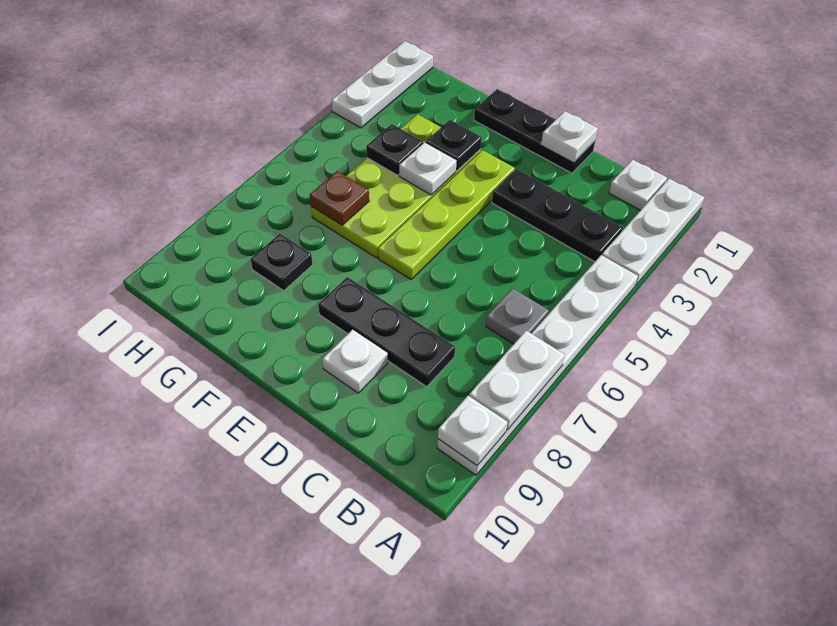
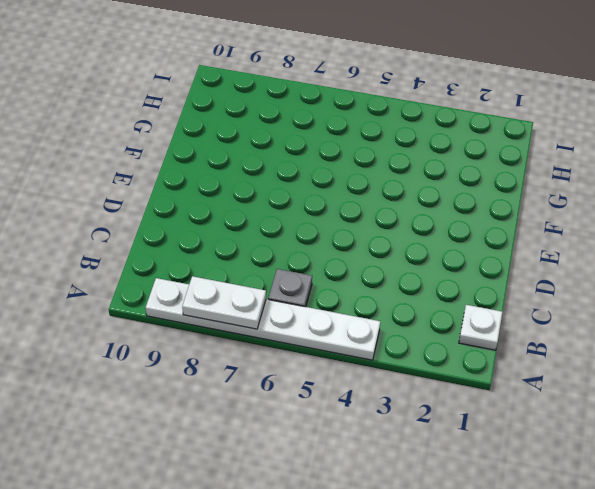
none -> white plate A1:A3 level 1
none -> black plate B3:D3 level 1
none -> black plate C8:E8 level 1

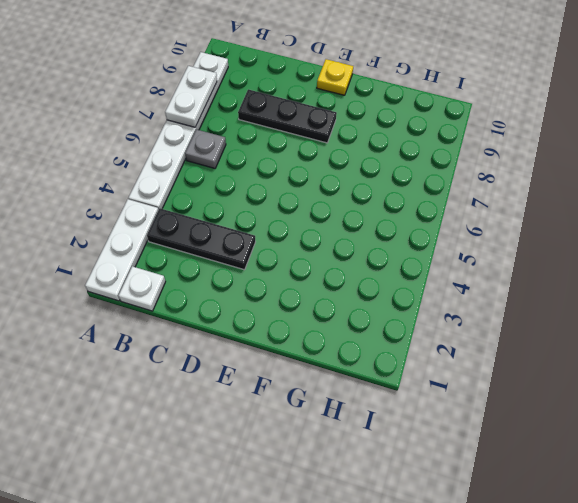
yellow plate E10 level 1 -> none
none -> black plate D1:F1 level 1
none -> white plate D9 level 1
none -> lime plate E3:E6 level 1

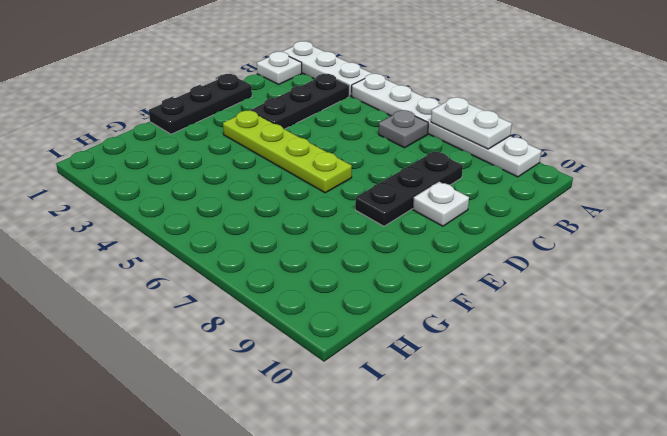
none -> lime plate F3:G6 level 1
none -> black plate G8 level 1
none -> white plate I1:I3 level 1

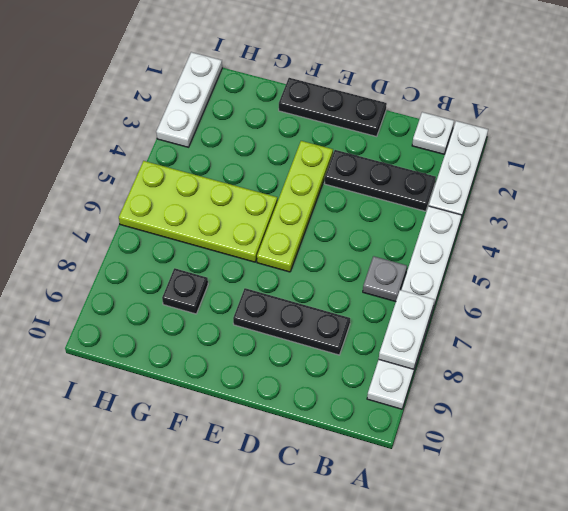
lime plate F5:I6 level 1 -> lime plate F3:G6 level 1
none -> white plate D9 level 1
none -> white plate A9 level 2
none -> white plate D1 level 2

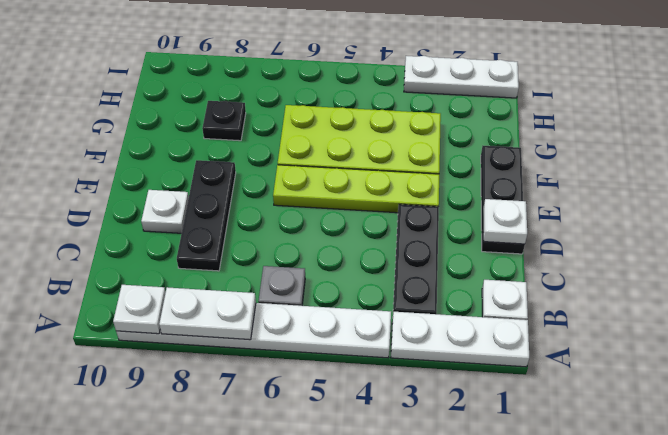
none -> black plate F3 level 2
none -> white plate F4 level 2
none -> black plate G4 level 2

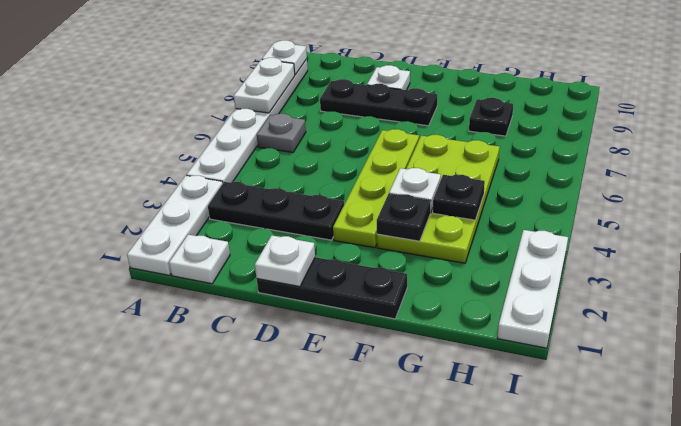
none -> brown plate G6 level 2

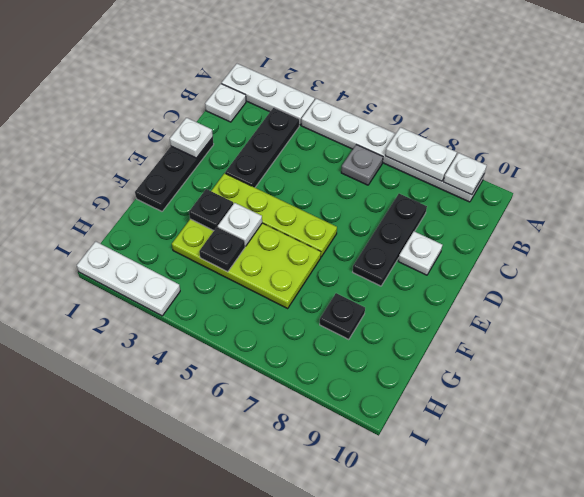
none -> brown plate G6 level 2

